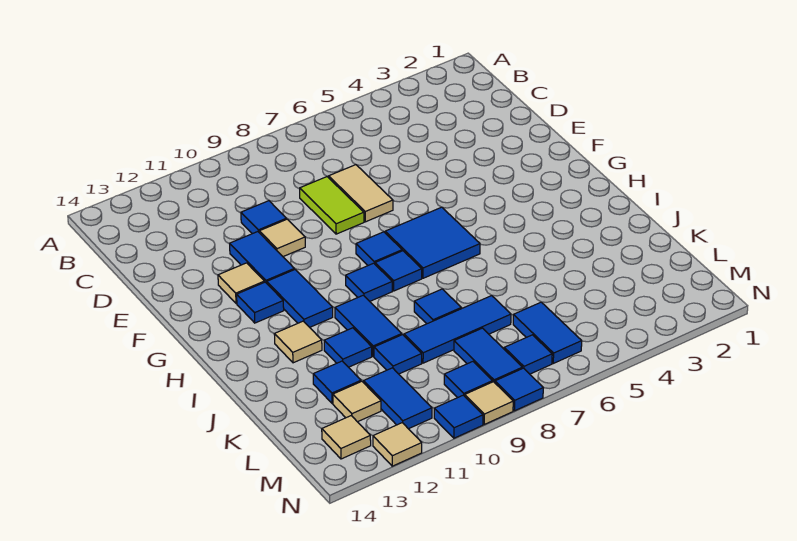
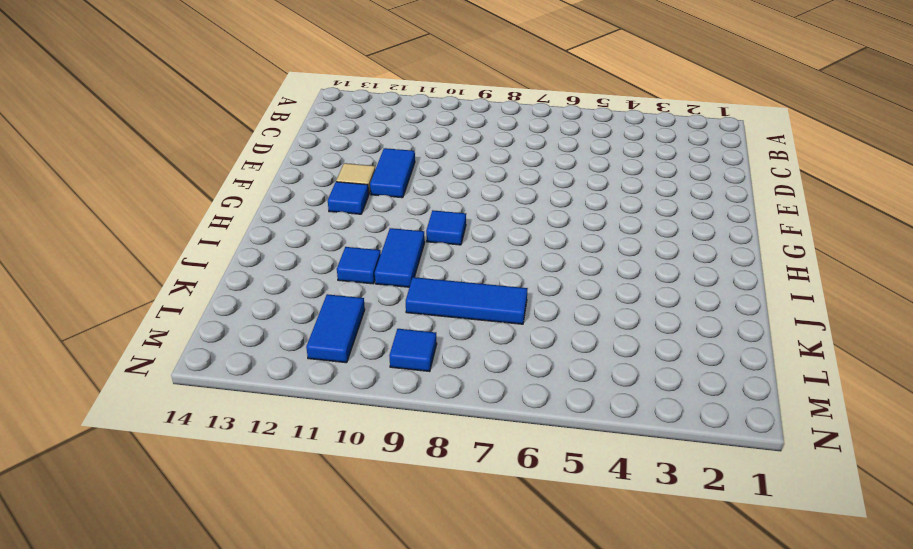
none -> tan tile D7:E7 level 1
none -> lime tile D8:E8 level 1
none -> blue tile D10 level 1
none -> tan tile E10 level 1

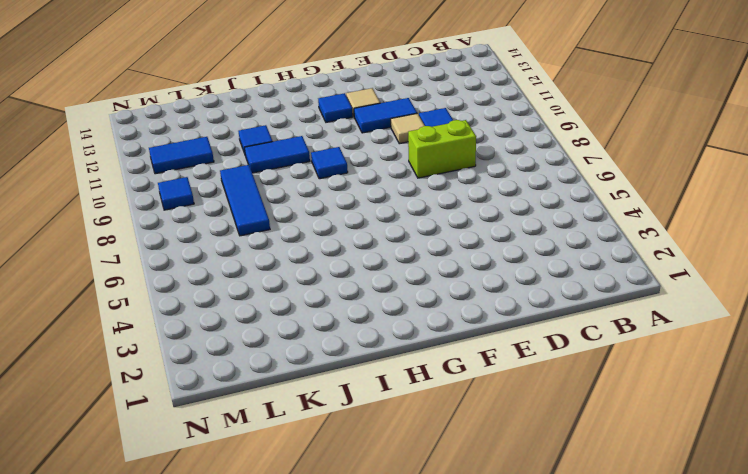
lime brick D8:E8 level 1 -> lime tile D8:E8 level 1
none -> tan tile D7:E7 level 1
none -> blue tile G6:H7 level 1
none -> blue tile G8 level 1
none -> blue tile G11:H11 level 1

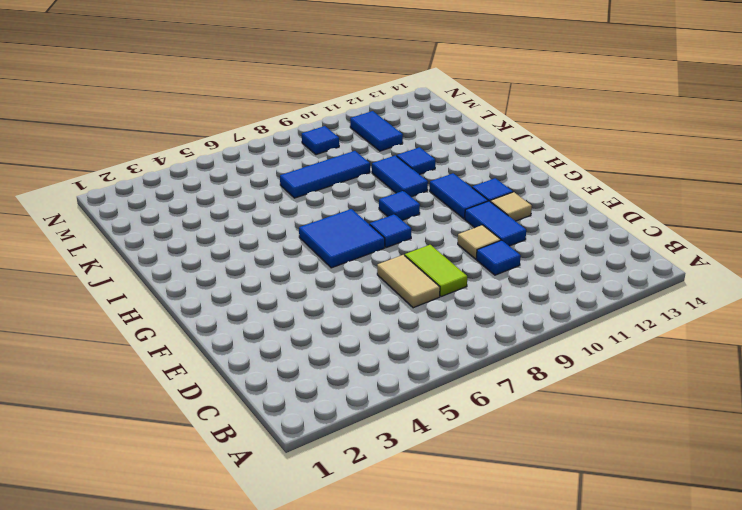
none -> blue tile H8 level 1
none -> tan tile I12 level 1
none -> blue tile J8 level 1
none -> blue tile K10 level 1

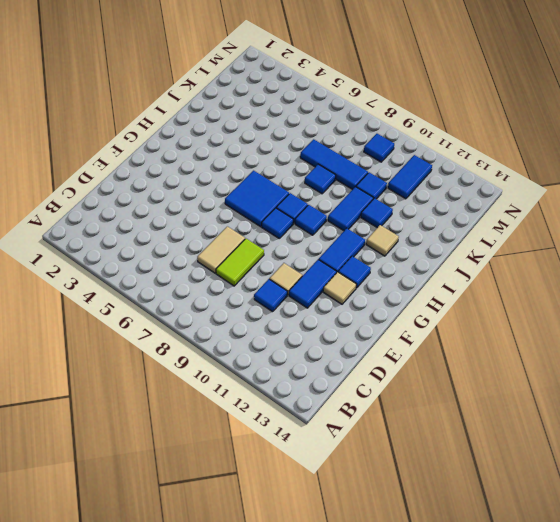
none -> blue tile K12 level 1
none -> blue tile L6:M6 level 1
none -> blue tile L8:M8 level 1
none -> tan tile L12 level 1

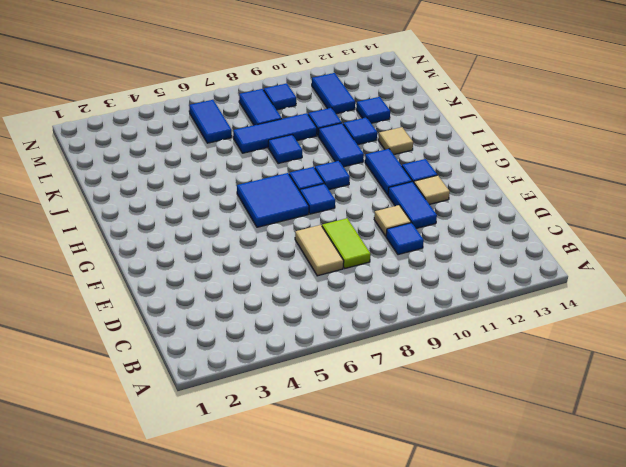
none -> tan tile L12 level 1
none -> blue tile M7 level 1
none -> tan tile M13 level 1
none -> blue tile N8 level 1

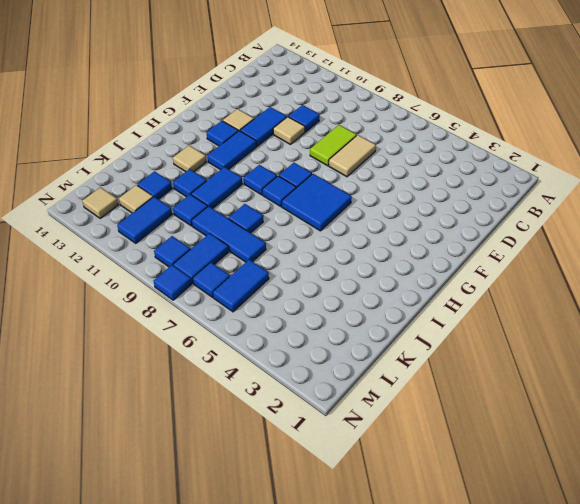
none -> tan tile N9 level 1
none -> blue tile N10 level 1
none -> tan tile N12 level 1

